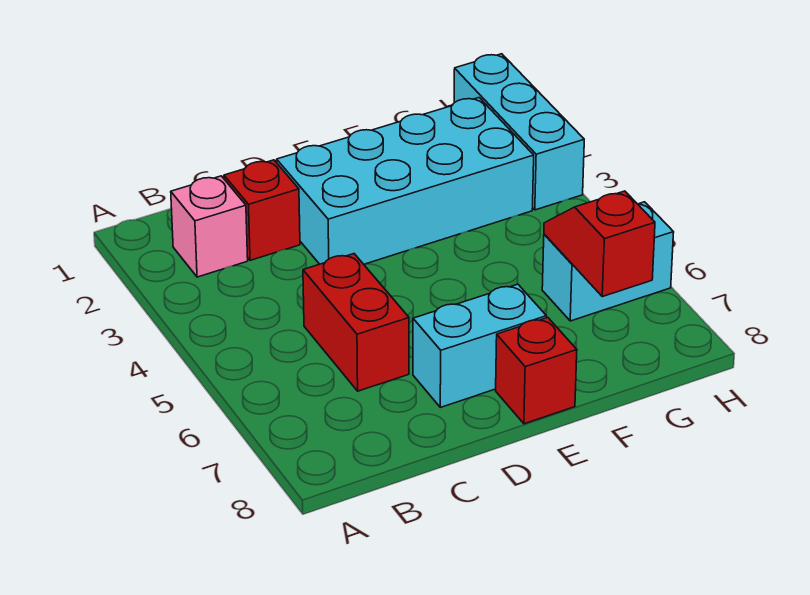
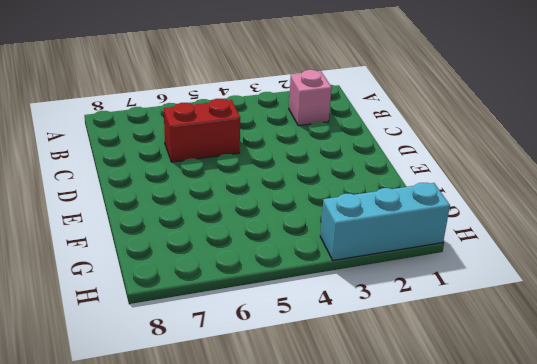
none -> red brick C2 level 1
none -> cyan brick D2:G3 level 1

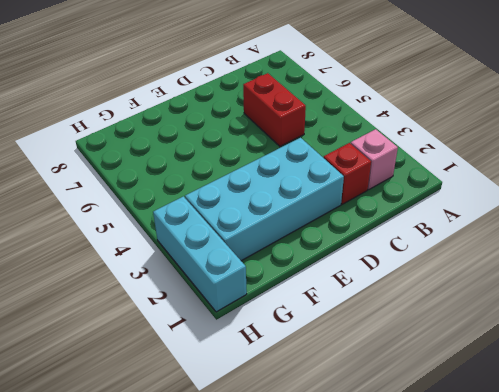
none -> cyan brick D7:E7 level 1
none -> red brick E8 level 1

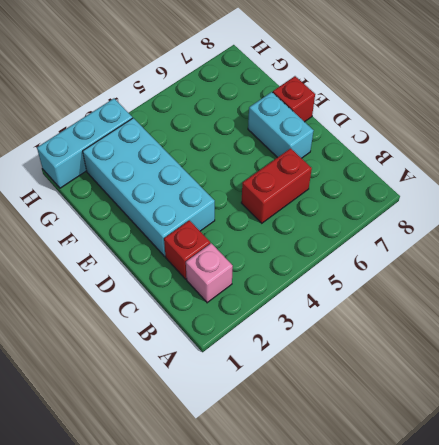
none -> cyan brick G6:H6 level 1
none -> red slope G6:G7 level 2 top 7

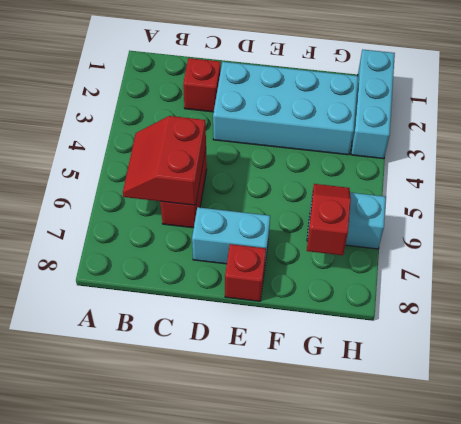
red slope B5:C6 level 2 top C -> none
none -> pink brick B2 level 1

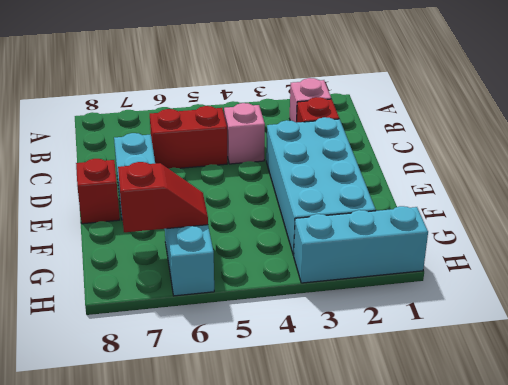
pink brick C4 level 1 -> none

